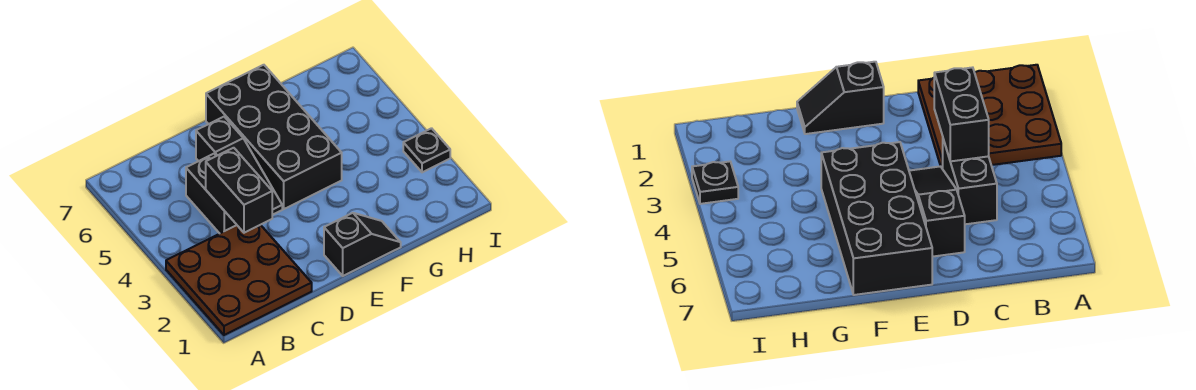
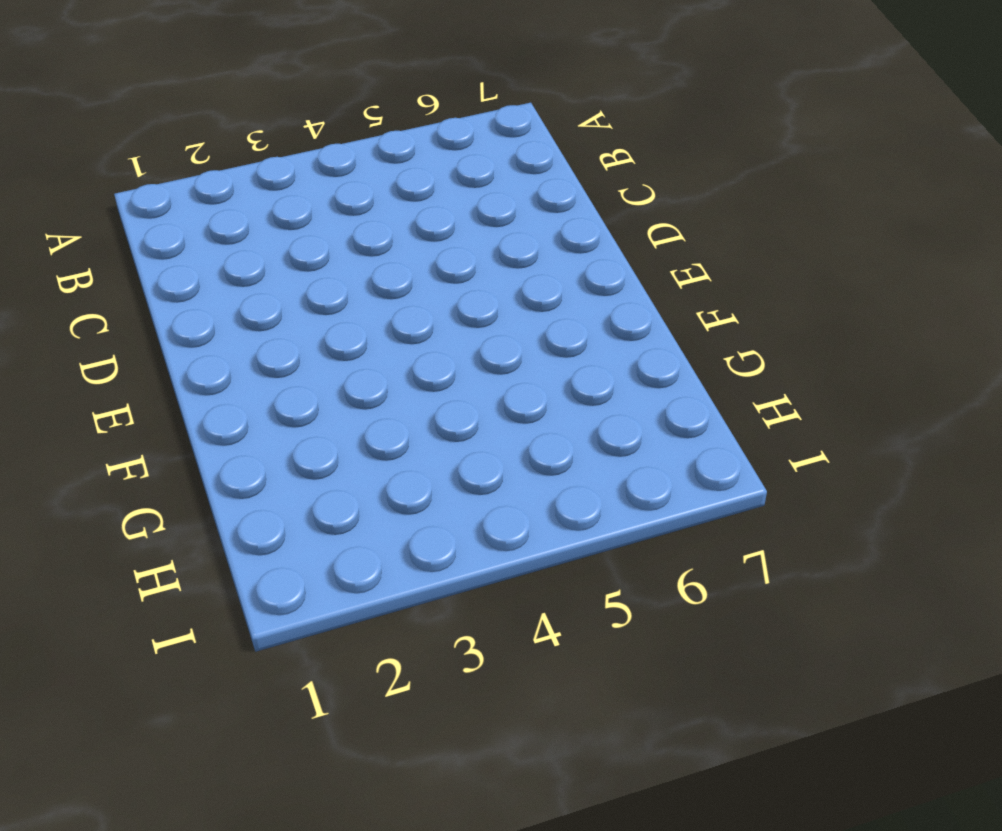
none -> brown plate A1:C3 level 1
none -> black brick C4:C5 level 1

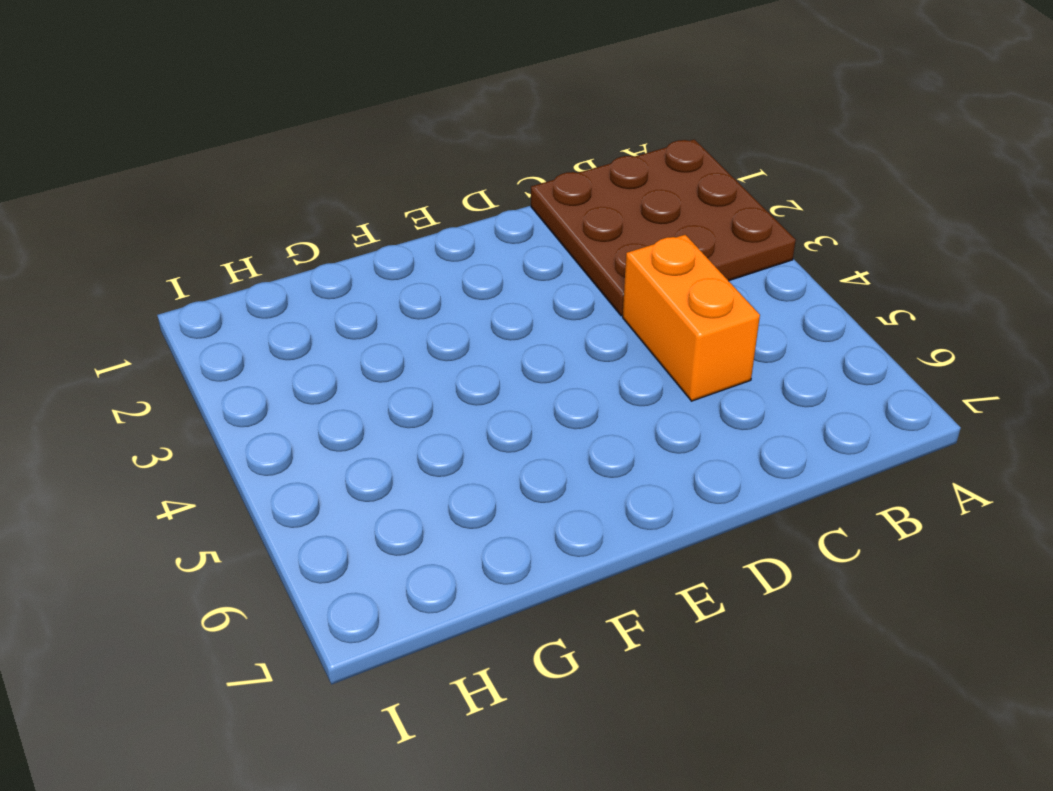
orange brick C4:C5 level 1 -> black brick C4:C5 level 1
none -> black slope D4:D6 level 1 top 6
none -> black slope E1:F1 level 1 top E

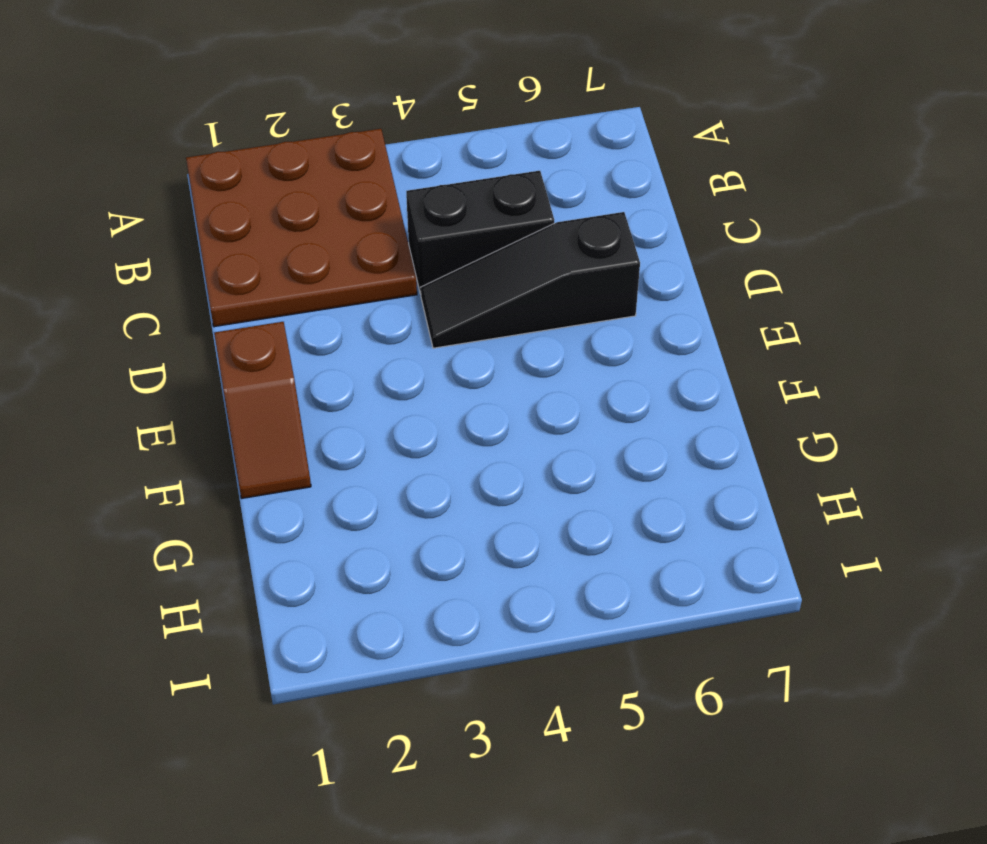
brown slope E1:F1 level 1 top E -> black slope E1:F1 level 1 top E
none -> black brick E4:F7 level 1
none -> black plate I3 level 1

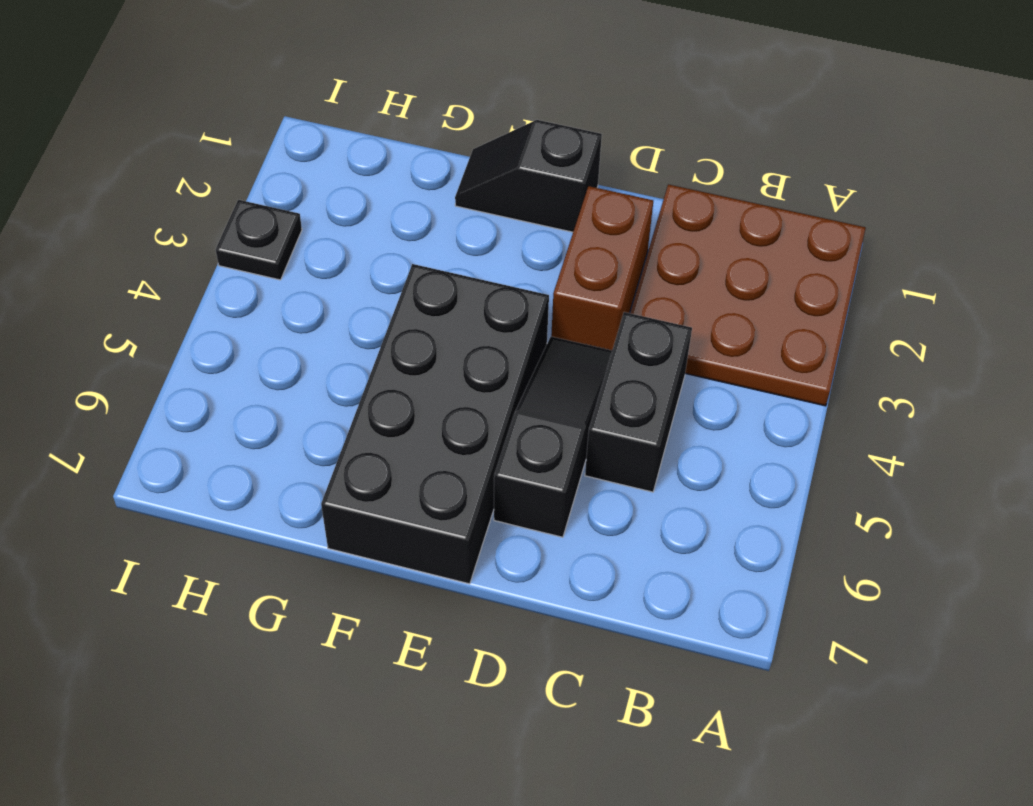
brown brick D2:D3 level 1 -> none
none -> black brick C3:C4 level 2

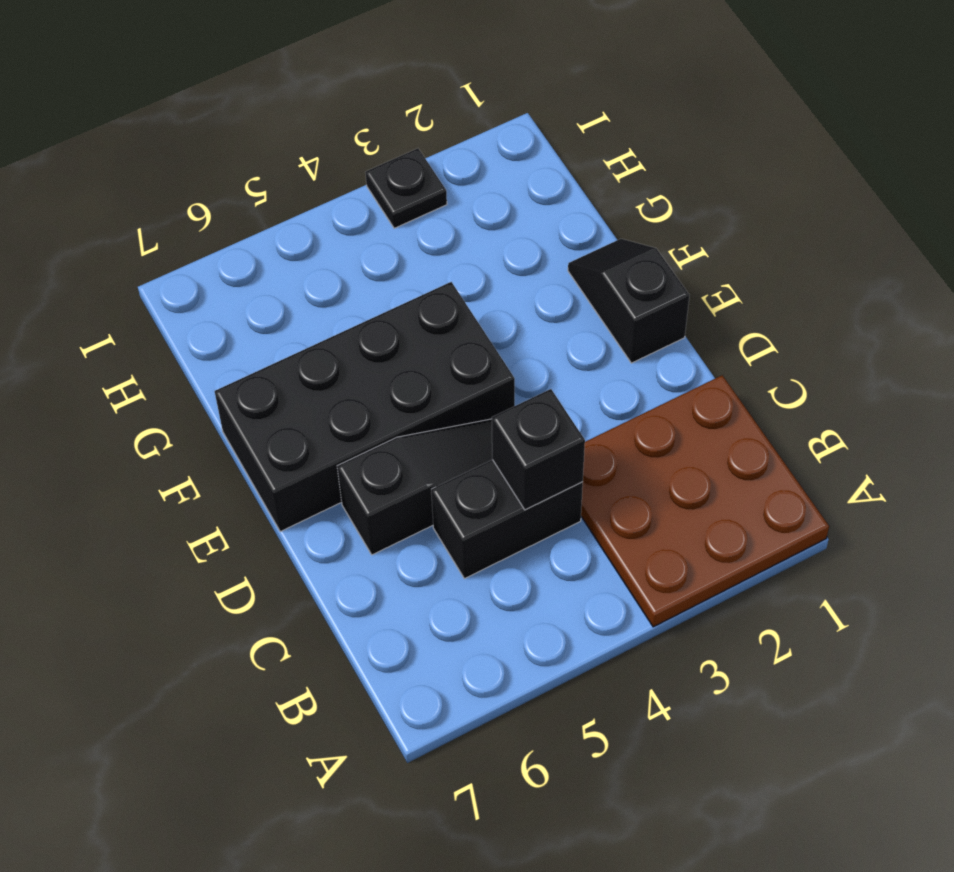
black brick C4 level 2 -> black brick C3:C4 level 2

